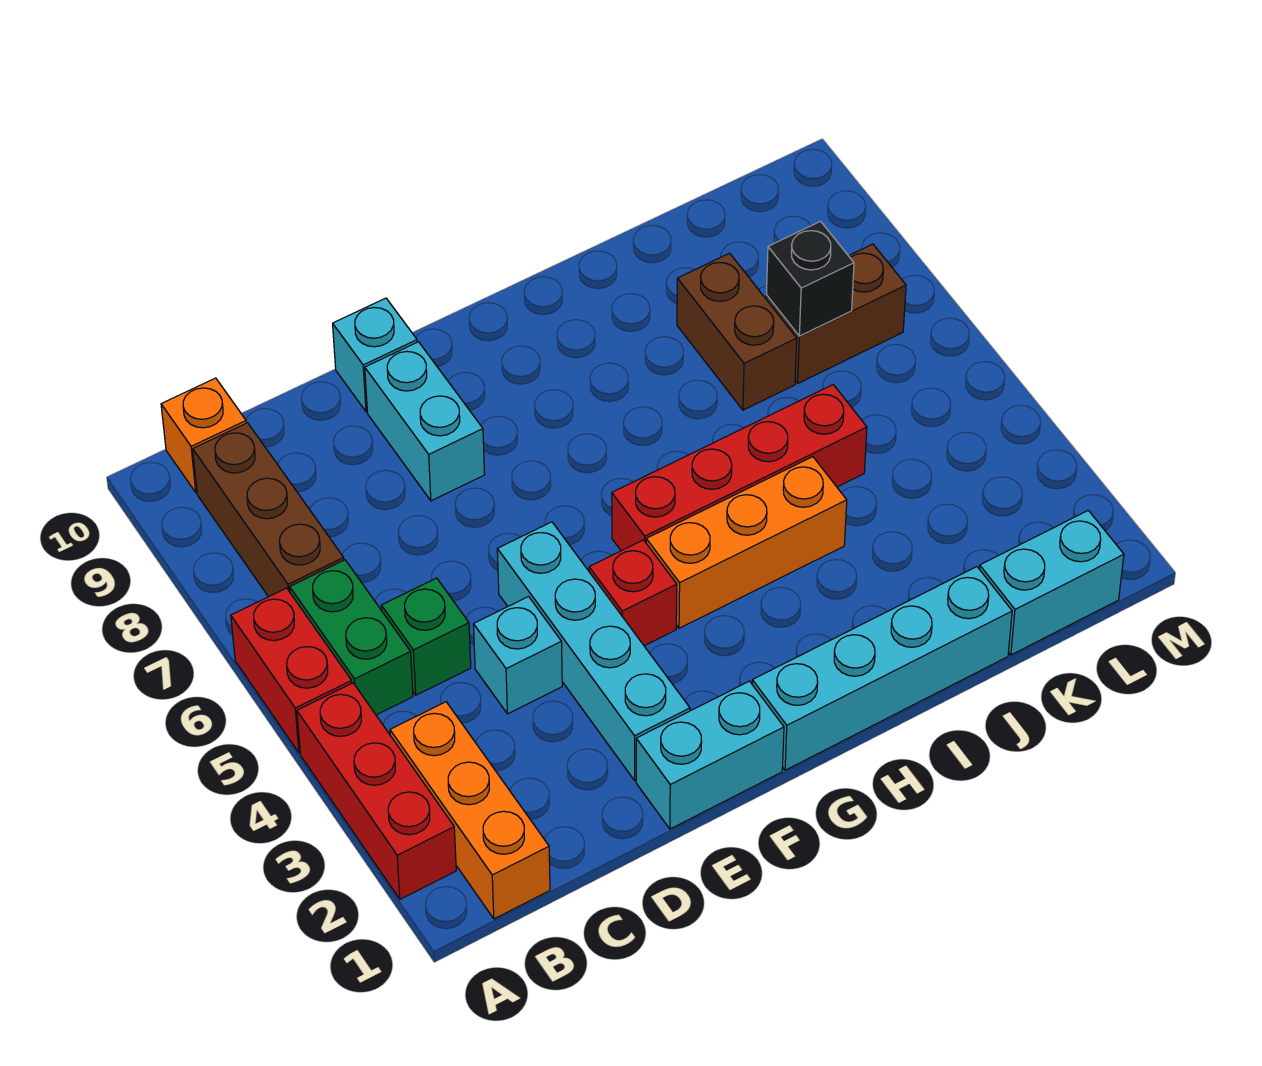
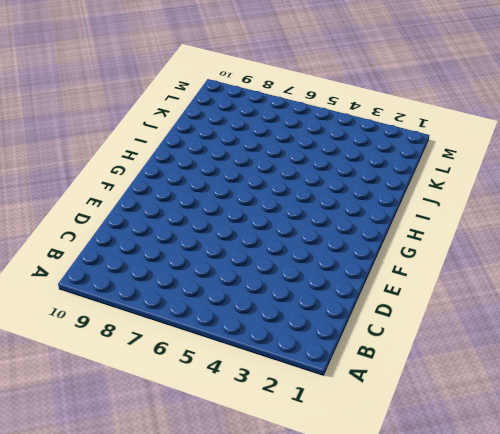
none -> red brick A2:A4 level 1
none -> red brick A5:A6 level 1
none -> orange brick B1:B3 level 1

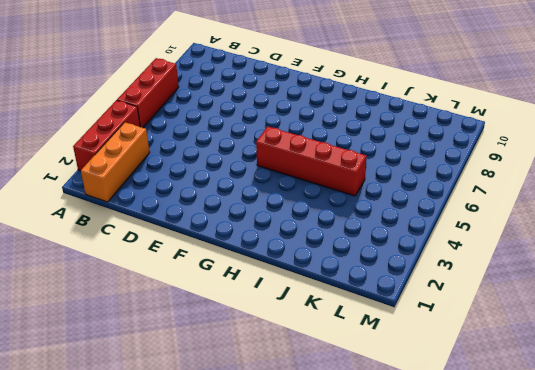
red brick A5:A7 level 1 -> red brick A5:A6 level 1
none -> green brick B5:B6 level 1
none -> brown brick B7:B9 level 1
none -> orange brick B10 level 1

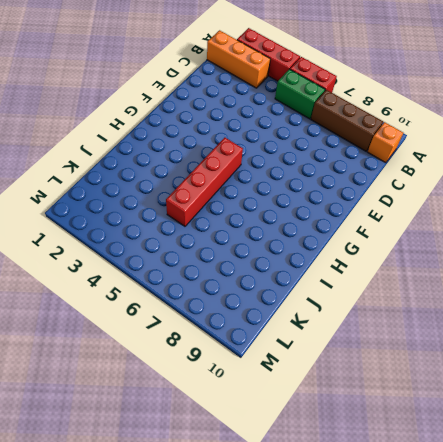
none -> green brick C5 level 1
none -> cyan brick D4 level 1
none -> cyan brick E1:F1 level 1

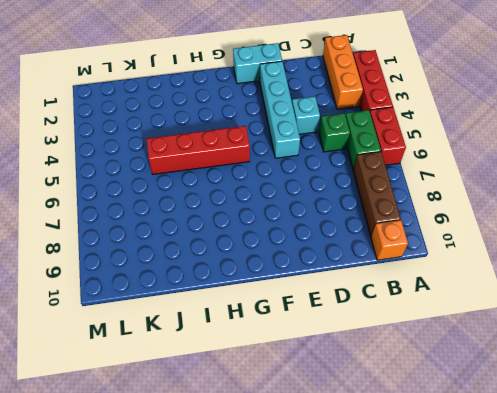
none -> cyan brick E8:E9 level 1
none -> cyan brick E10 level 1
none -> red brick F4 level 1

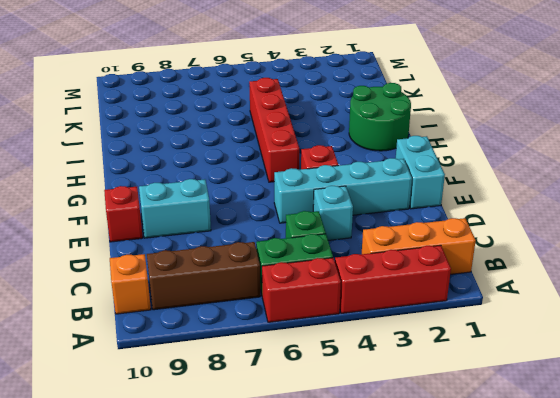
red brick E10 level 1 -> cyan brick E10 level 1
green round brick H1:I2 level 1 -> cyan brick G1:J1 level 1
none -> orange brick G4:I4 level 1
none -> brown brick J7:J8 level 1
none -> cyan brick K1:L1 level 1

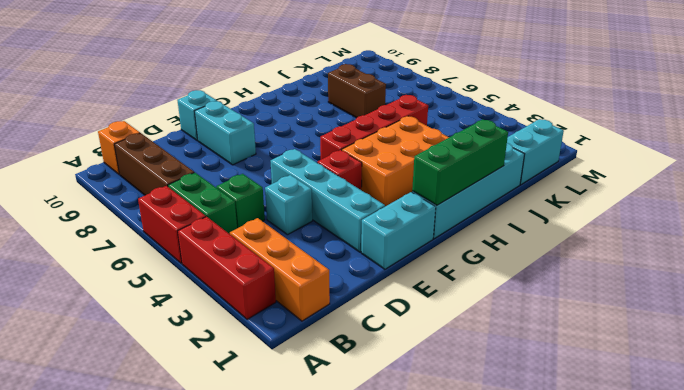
green brick G1:I1 level 2 -> none
orange brick G3:I4 level 1 -> orange brick G4:I4 level 1
none -> brown brick K7:L7 level 1
none -> black brick K7 level 2

